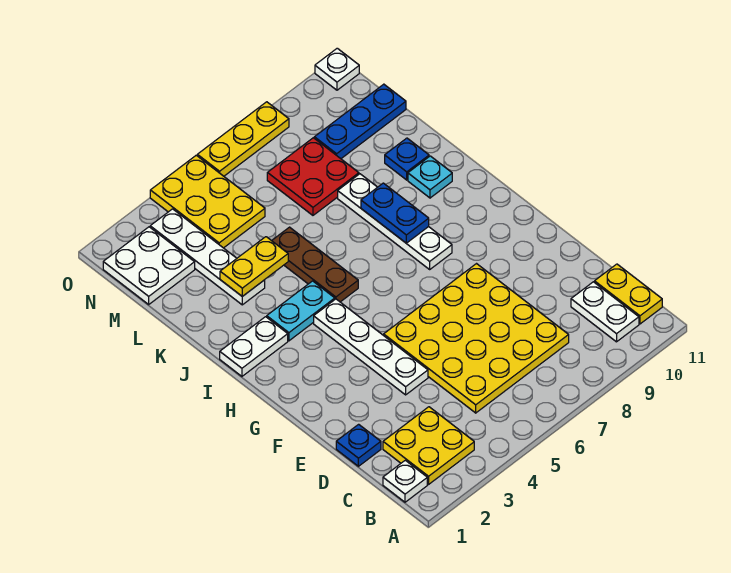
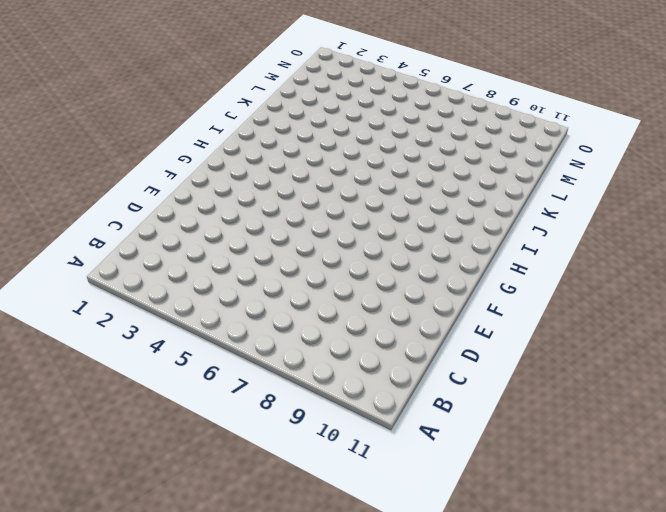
none -> white plate B1 level 1
none -> yellow plate B2:C3 level 1
none -> white plate B10:C10 level 1

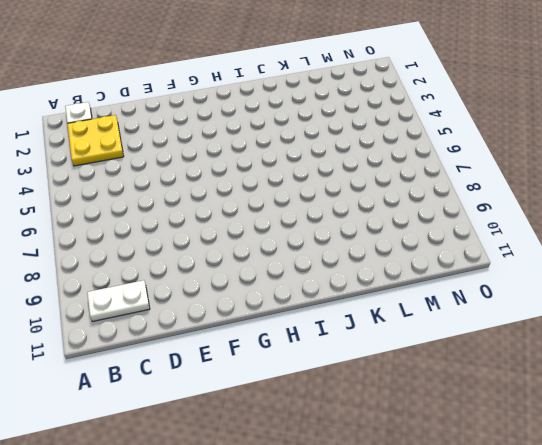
none -> yellow plate B11:C11 level 1
none -> yellow plate C5:F8 level 1
none -> blue plate D1 level 1

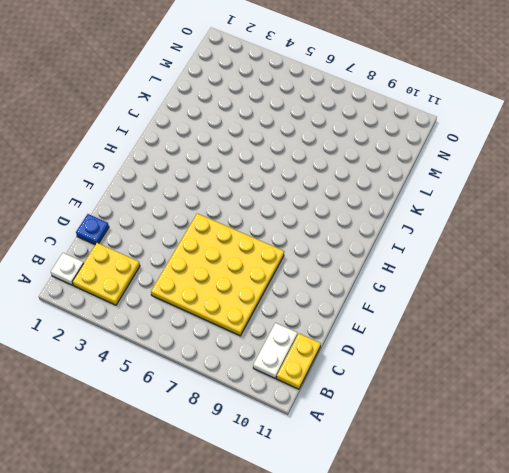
none -> white plate E4:H4 level 1
none -> white plate H8:K8 level 1
none -> white plate I1:I2 level 1

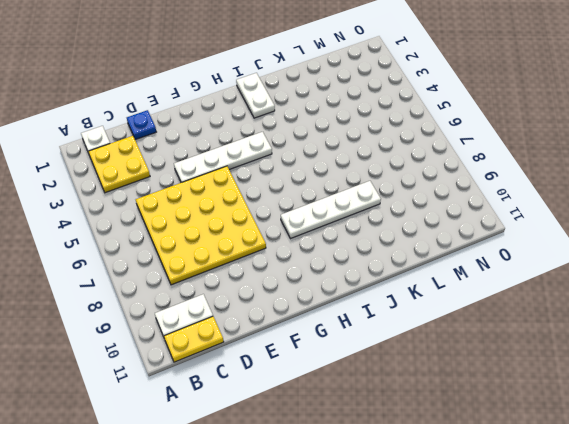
none -> cyan plate I3:I4 level 1
none -> brown plate I5:K5 level 1
none -> cyan plate J10 level 1

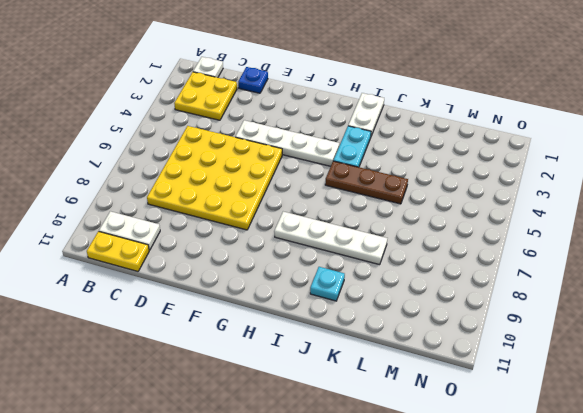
none -> white plate K3:N3 level 1
none -> blue plate K10 level 1
none -> red plate L7:M8 level 1

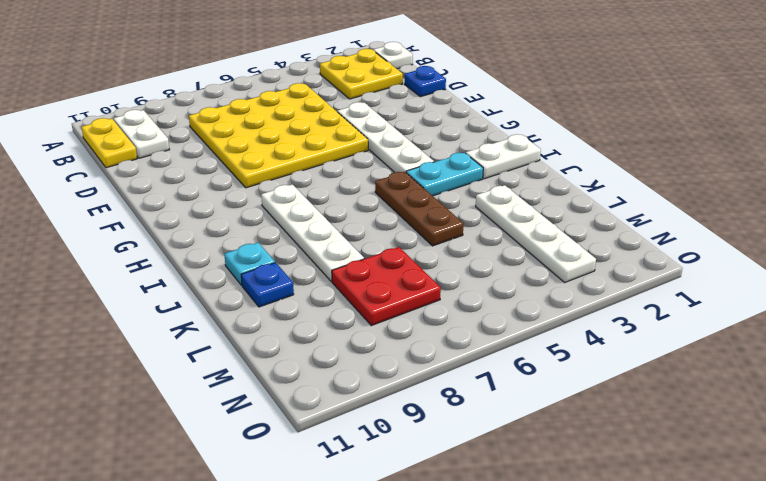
none -> white plate M1:N2 level 1
none -> yellow plate M4:O5 level 1
none -> blue plate M9:M11 level 1

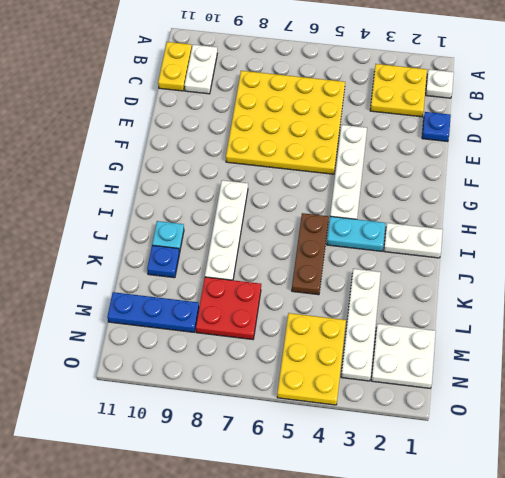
none -> yellow plate O6:O8 level 1
none -> white plate O11 level 1
none -> blue plate I8:J8 level 2

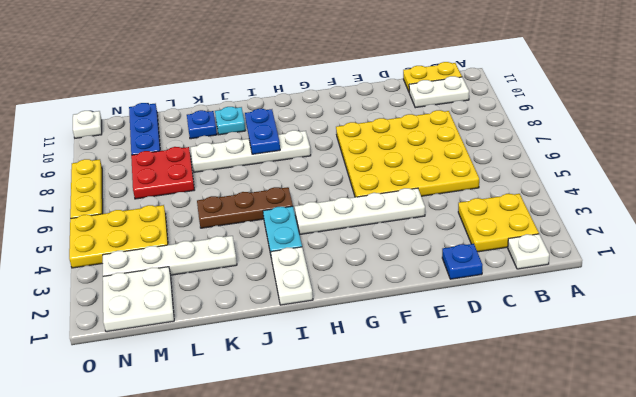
blue plate I8:I9 level 2 -> blue plate I8:J8 level 2
none -> yellow plate K3:K4 level 2

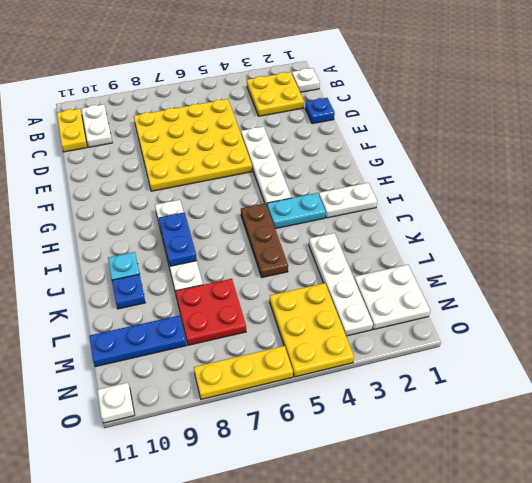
none -> yellow plate K3:K4 level 2

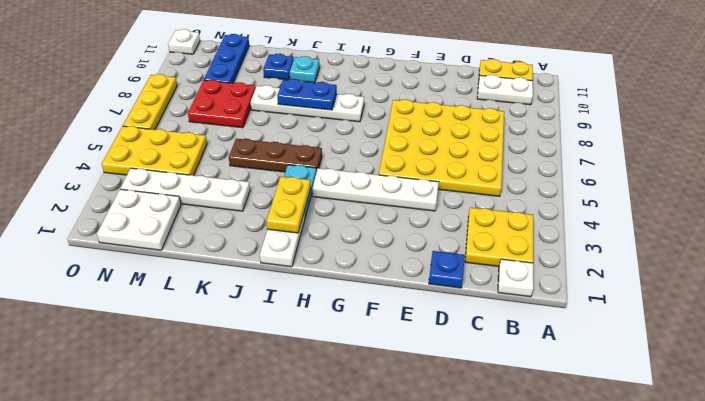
yellow plate I2:I3 level 2 -> yellow plate K3:K4 level 2

